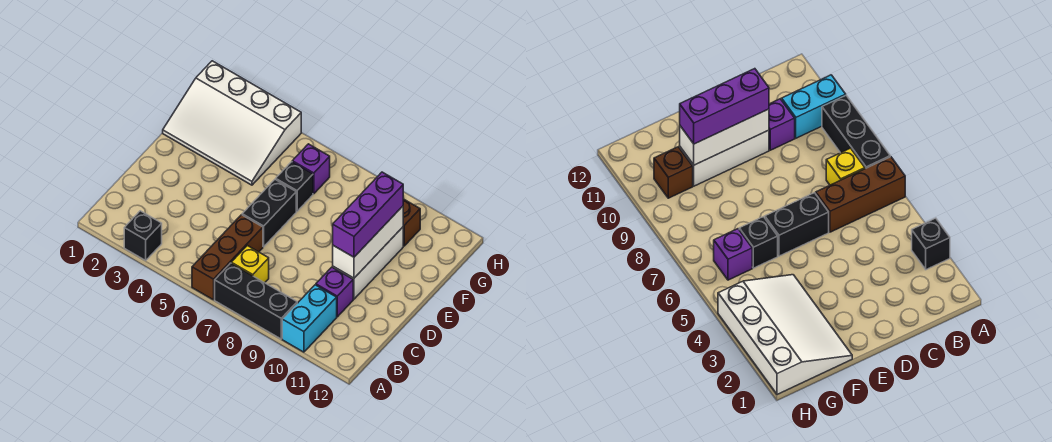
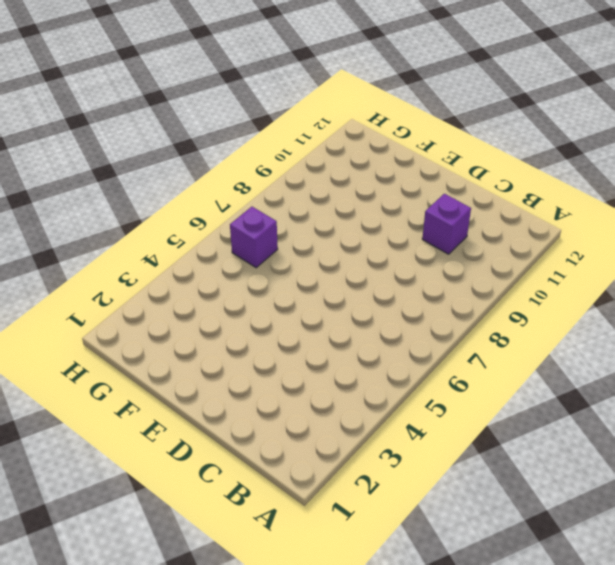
none -> black brick A3 level 1
none -> brown brick A6:C6 level 1
none -> black brick A7:A9 level 1

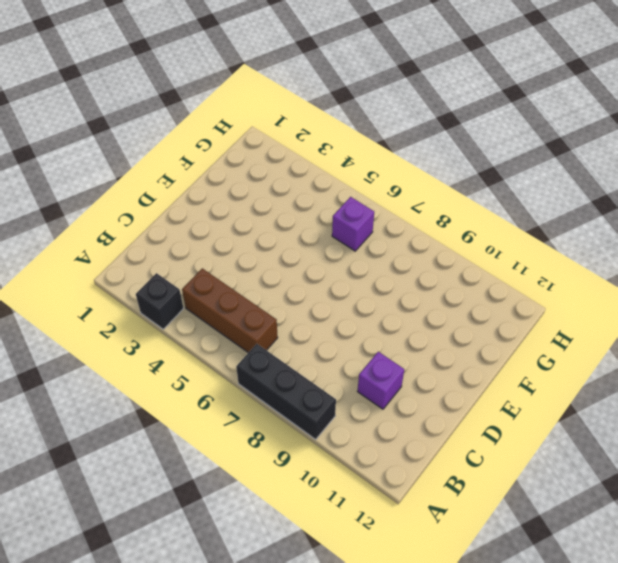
brown brick B4:B6 level 1 -> brown brick A6:C6 level 1
none -> cyan brick A10:B10 level 1
none -> yellow brick B7 level 1
none -> black brick D6:E6 level 1

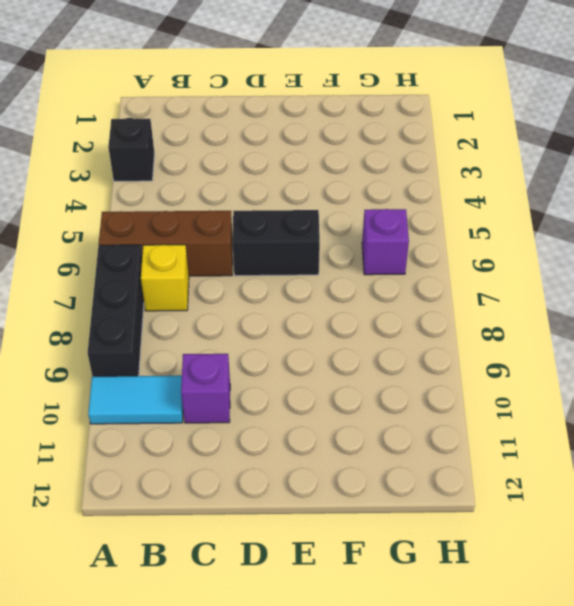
cyan tile A10:B10 level 1 -> cyan brick A10:B10 level 1
none -> white brick D10:F10 level 1
none -> white slope F1:H4 level 1 top H
none -> black brick F6 level 1

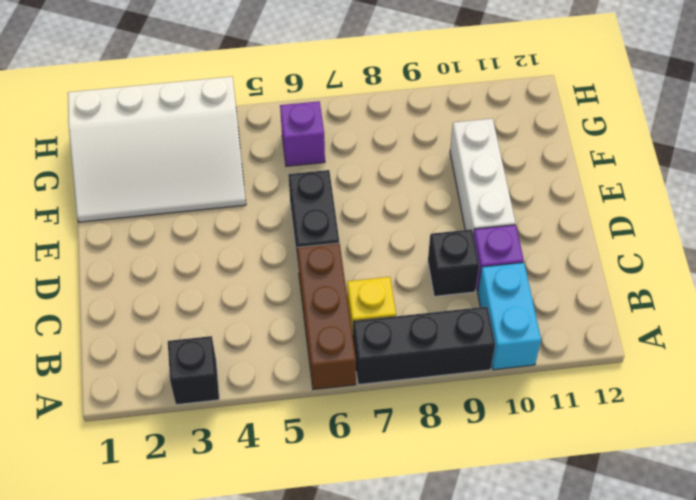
black brick C9 level 1 -> black brick F6 level 1
none -> brown brick G10 level 1
none -> white brick D10:F10 level 2
none -> purple brick D10:F10 level 3

